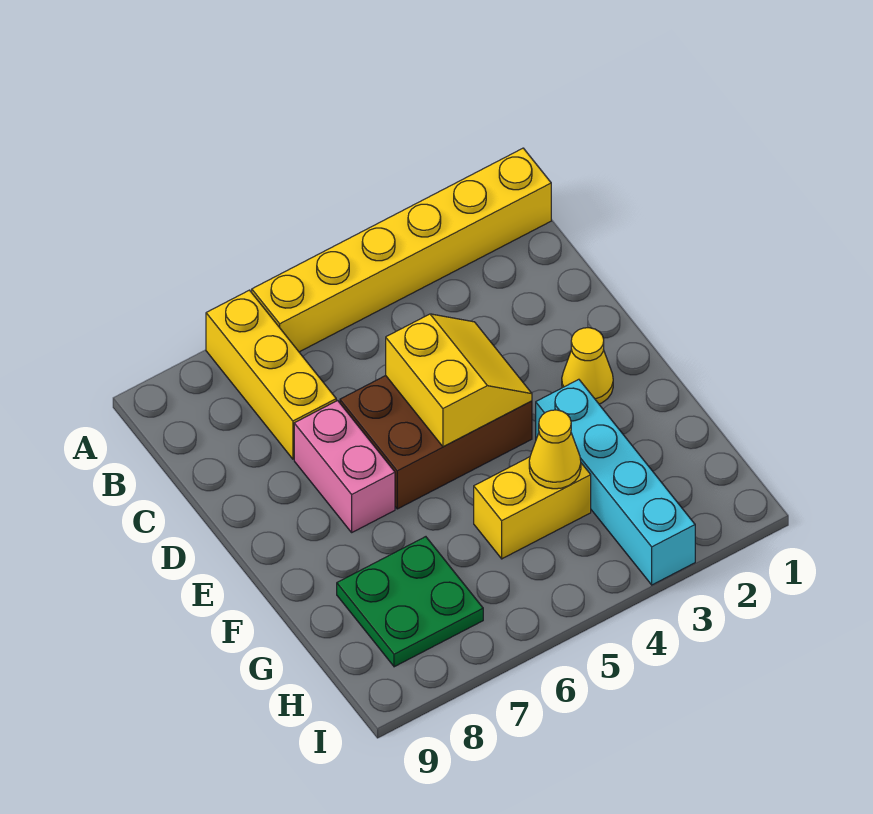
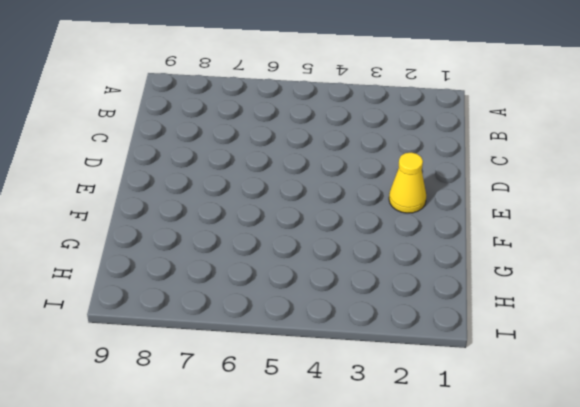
none -> yellow brick A1:A6 level 1
none -> yellow brick A7:C7 level 1

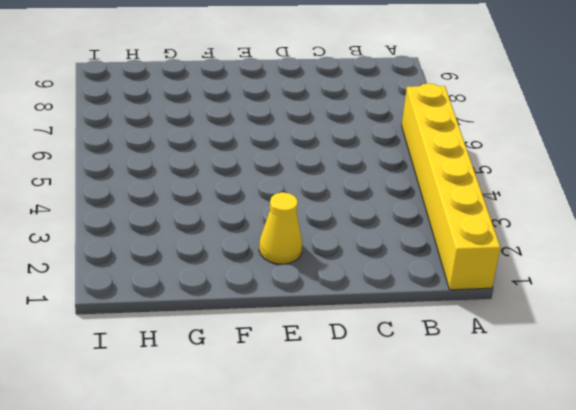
none -> yellow brick A7:C7 level 1
none -> brown brick D4:E6 level 1

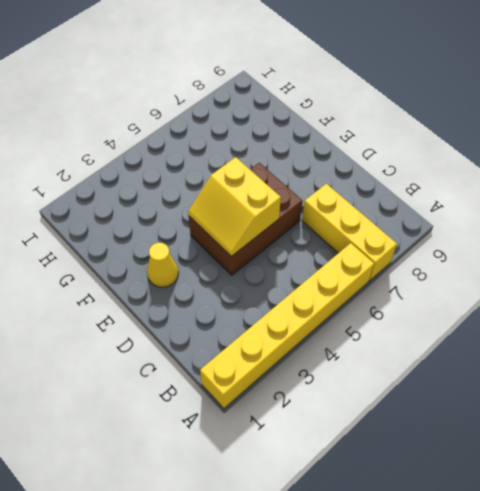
none -> pink brick D7:E7 level 1
none -> cyan brick F3:I3 level 1

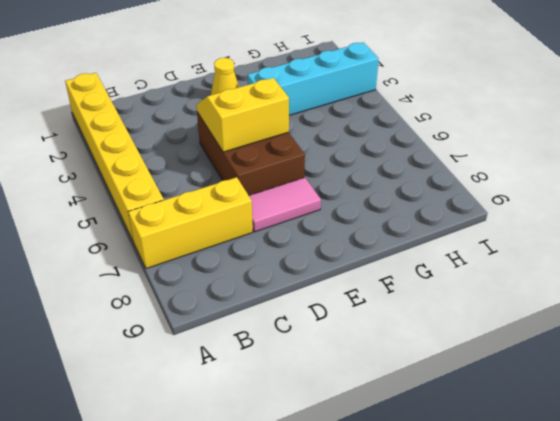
pink tile D7:E7 level 1 -> pink brick D7:E7 level 1
none -> yellow brick G4:G5 level 1
none -> green plate G7:H8 level 1

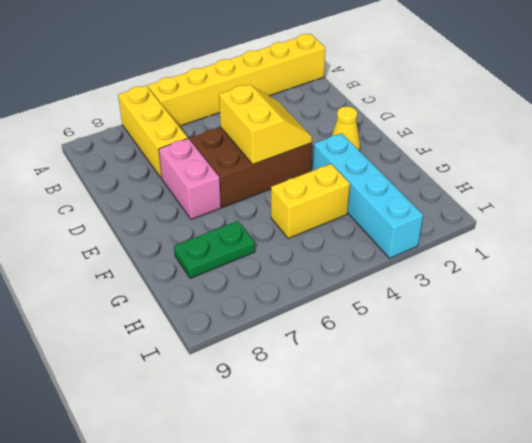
green plate G7:G8 level 1 -> green plate G7:H8 level 1
none -> yellow cone G4 level 2

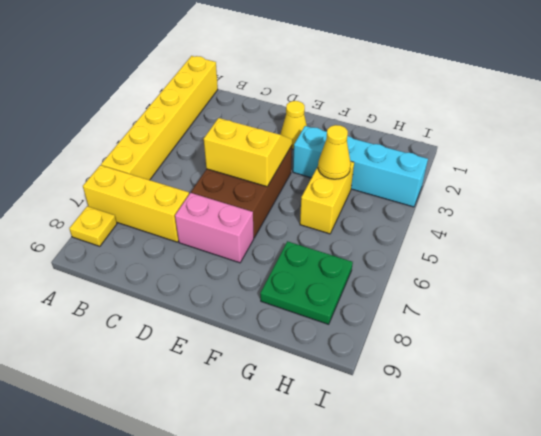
yellow plate A8 level 1 -> none

